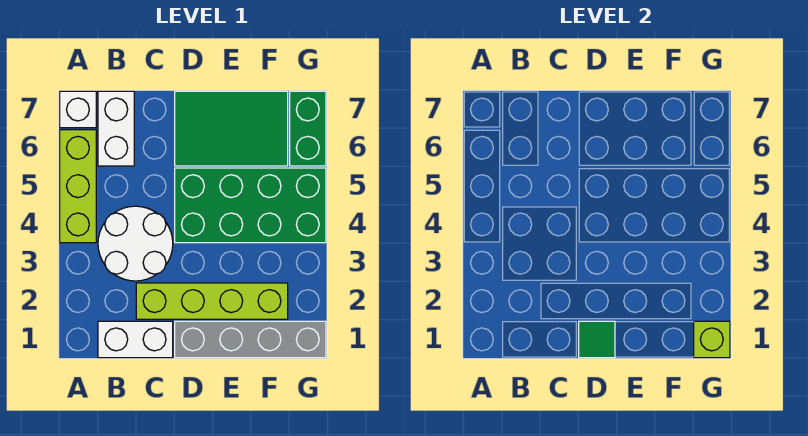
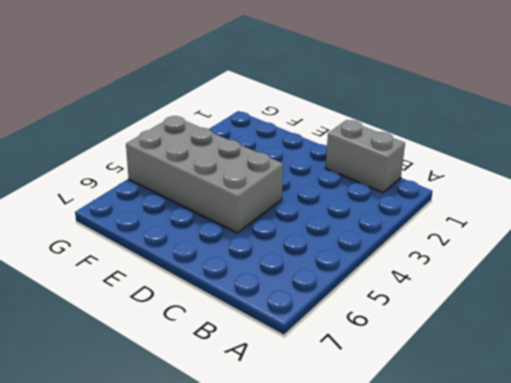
grey brick B1:C1 level 1 -> white brick B1:C1 level 1
grey brick D4:G5 level 1 -> green brick D4:G5 level 1
none -> lime brick A4:A6 level 1
none -> white brick A7 level 1
none -> white round brick B3:C4 level 1

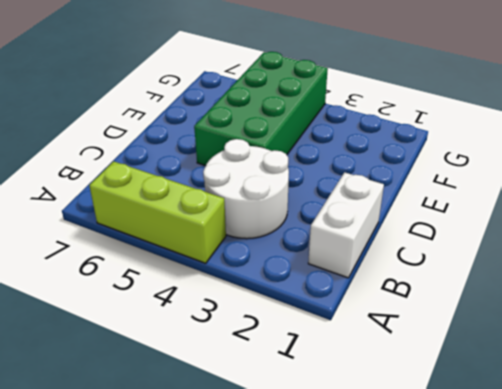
none -> white brick A7 level 1
none -> white brick B6:B7 level 1
none -> lime brick C2:F2 level 1

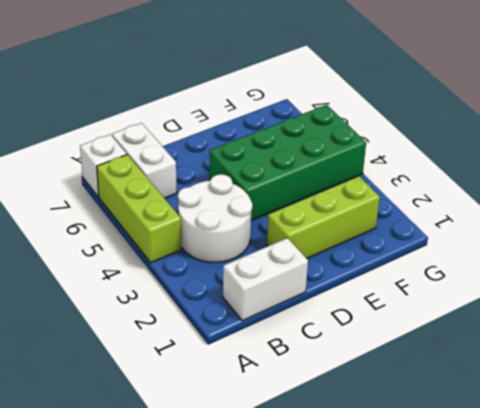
lime brick D2:F2 level 1 -> lime brick C2:F2 level 1
none -> grey brick D1:G1 level 1
none -> green tile D6:F7 level 1
none -> green brick G6:G7 level 1

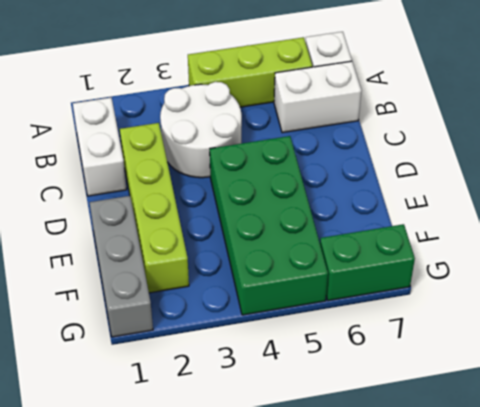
grey brick E1:G1 level 1 -> grey brick D1:G1 level 1
none -> green tile D6:F7 level 1
none -> green tile D1 level 2
none -> lime brick G1 level 2

